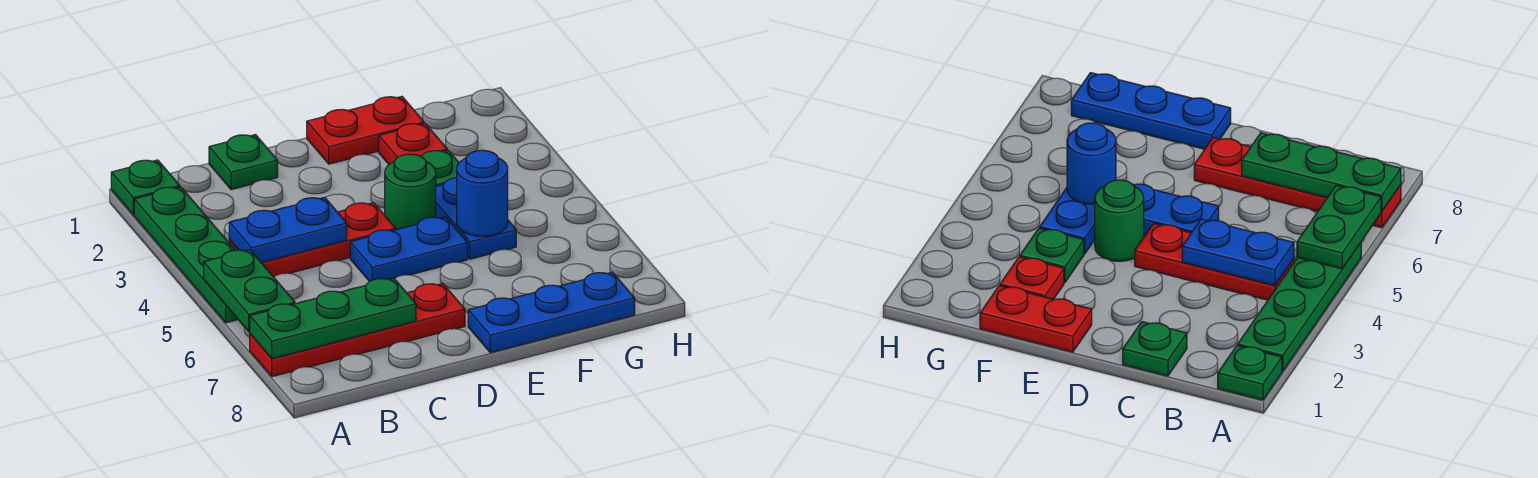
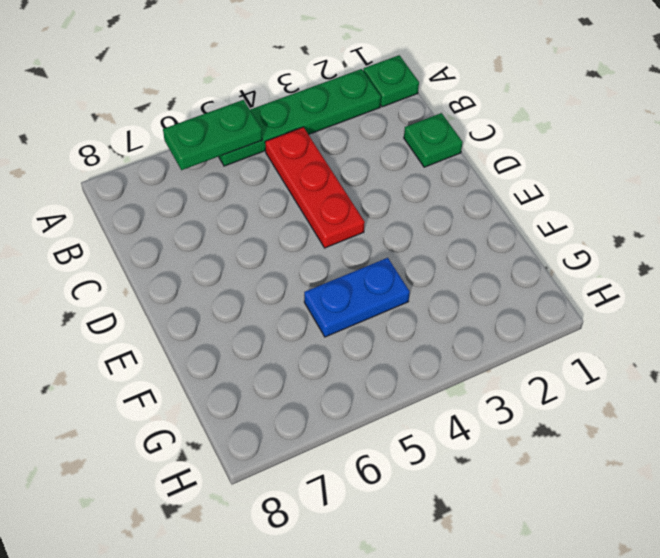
none -> red plate A7:D7 level 1
none -> blue plate D5:E5 level 1
none -> red plate E1:F1 level 1

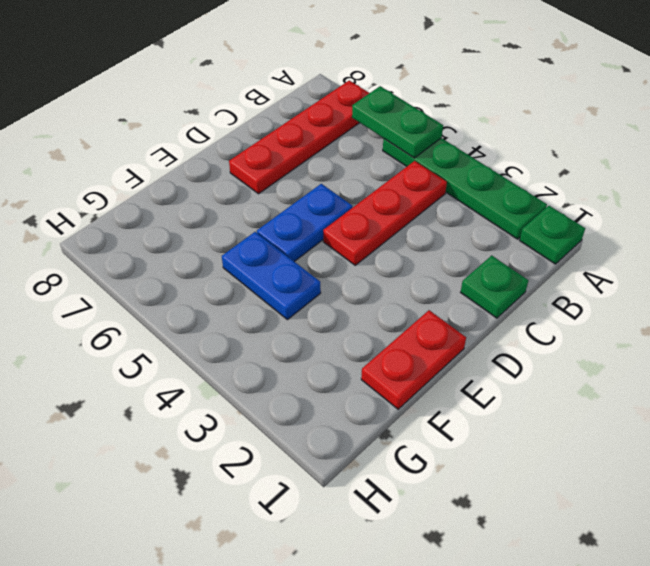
none -> green round brick E4 level 1
none -> blue plate E8:G8 level 1
none -> red plate F2 level 1

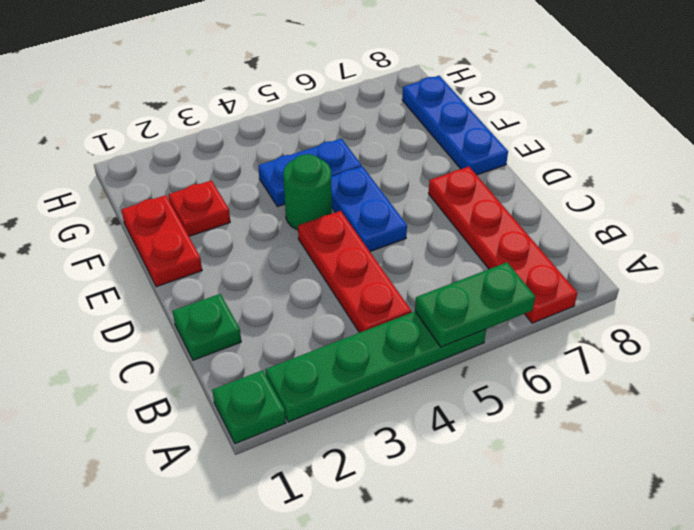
none -> green plate F3 level 1
none -> green plate A7:C7 level 2
none -> blue plate B4:C4 level 2

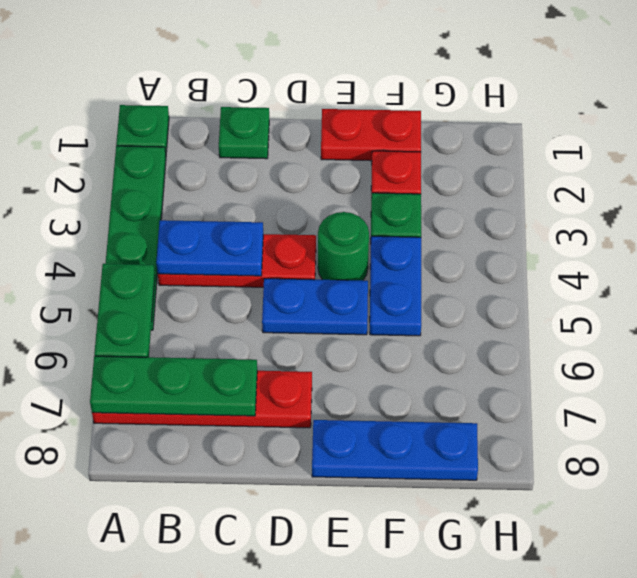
none -> blue round brick F5 level 2

